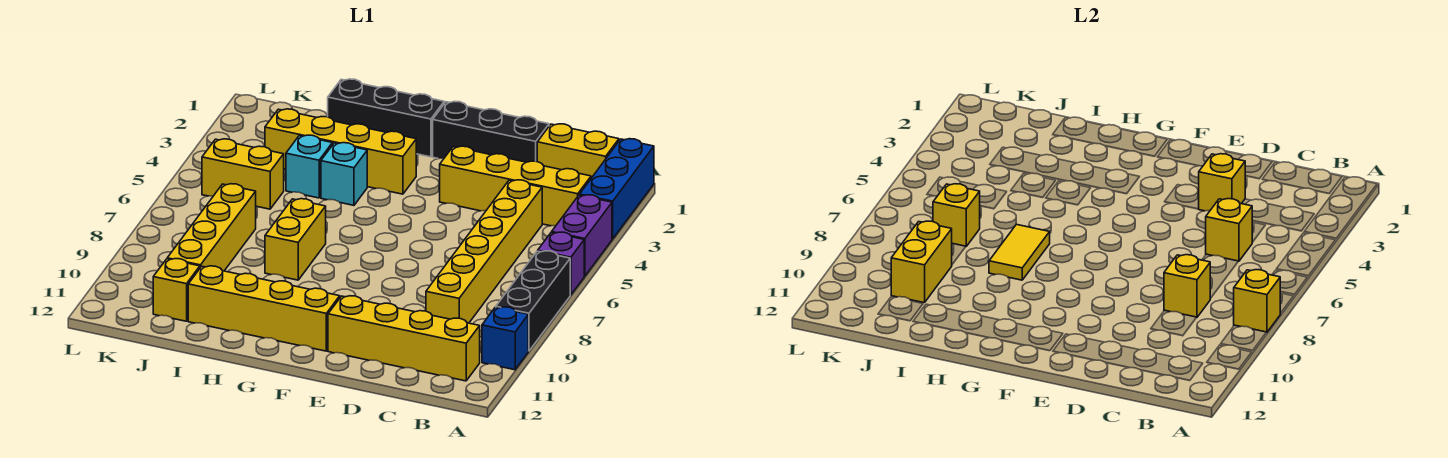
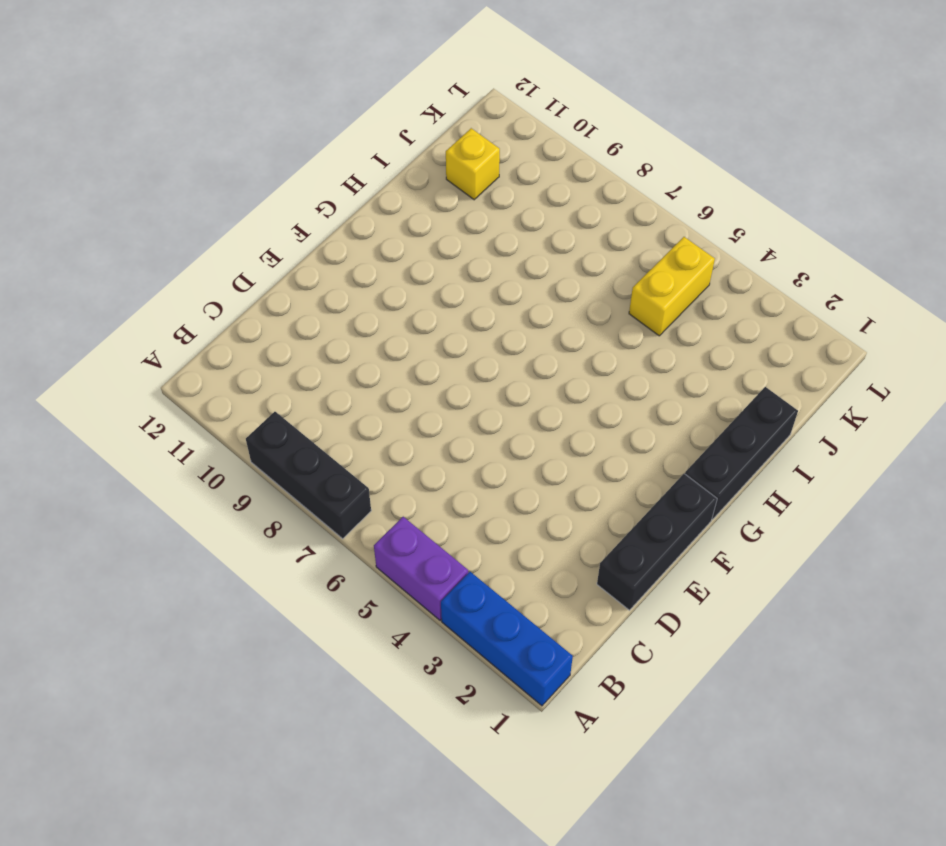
none -> purple brick A6 level 1
none -> blue brick A10 level 1
none -> yellow brick B1:C1 level 1

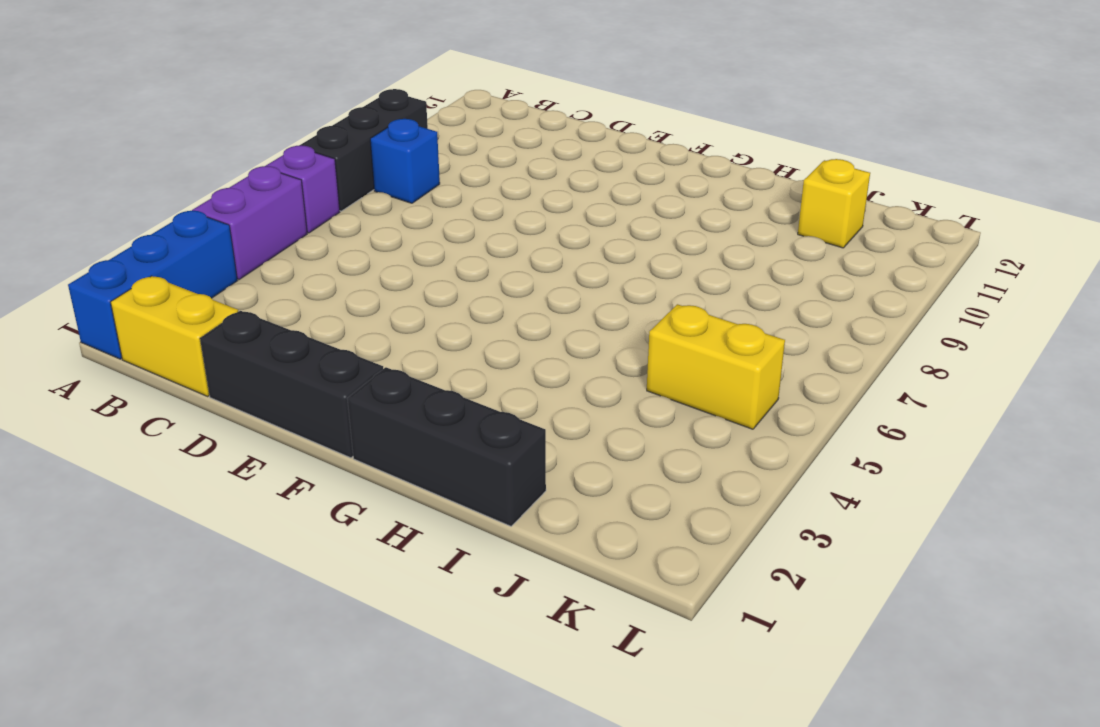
blue brick B8 level 1 -> blue brick A10 level 1
none -> yellow brick B3:E3 level 1
none -> yellow brick B11:E11 level 1
none -> yellow brick C4:C9 level 1

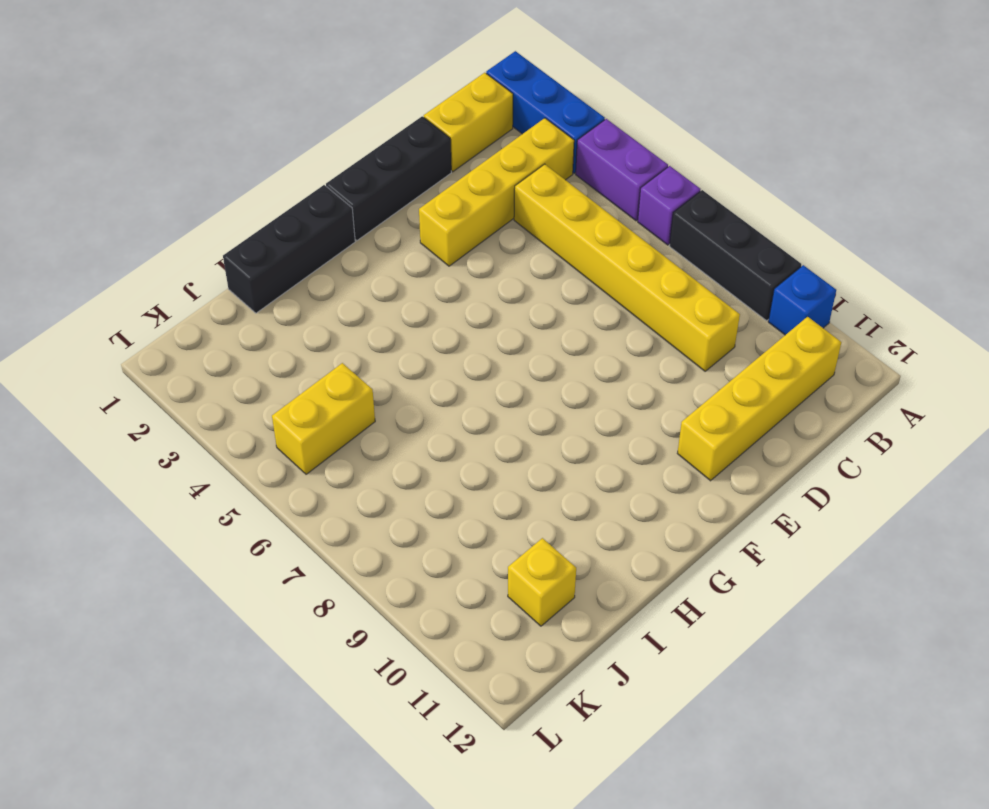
none -> yellow brick F11:I11 level 1
none -> yellow brick G3:J3 level 1
none -> cyan brick H4 level 1

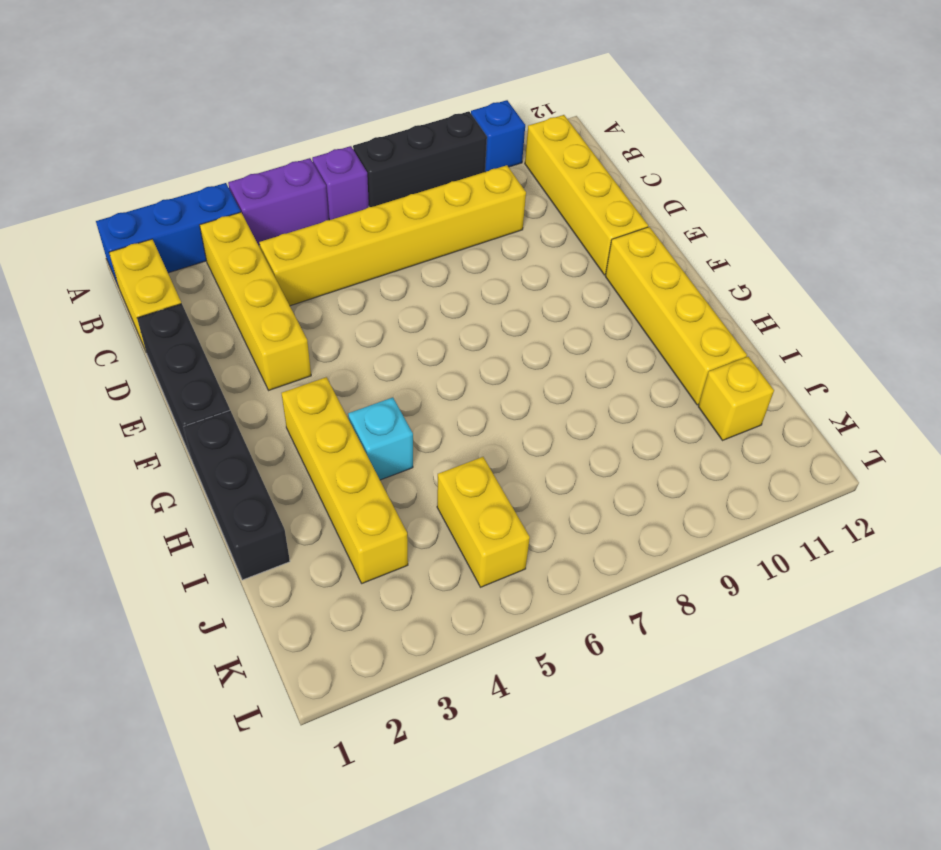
none -> yellow brick H7:H8 level 1
none -> cyan brick I4 level 1
none -> yellow brick J7:J10 level 1

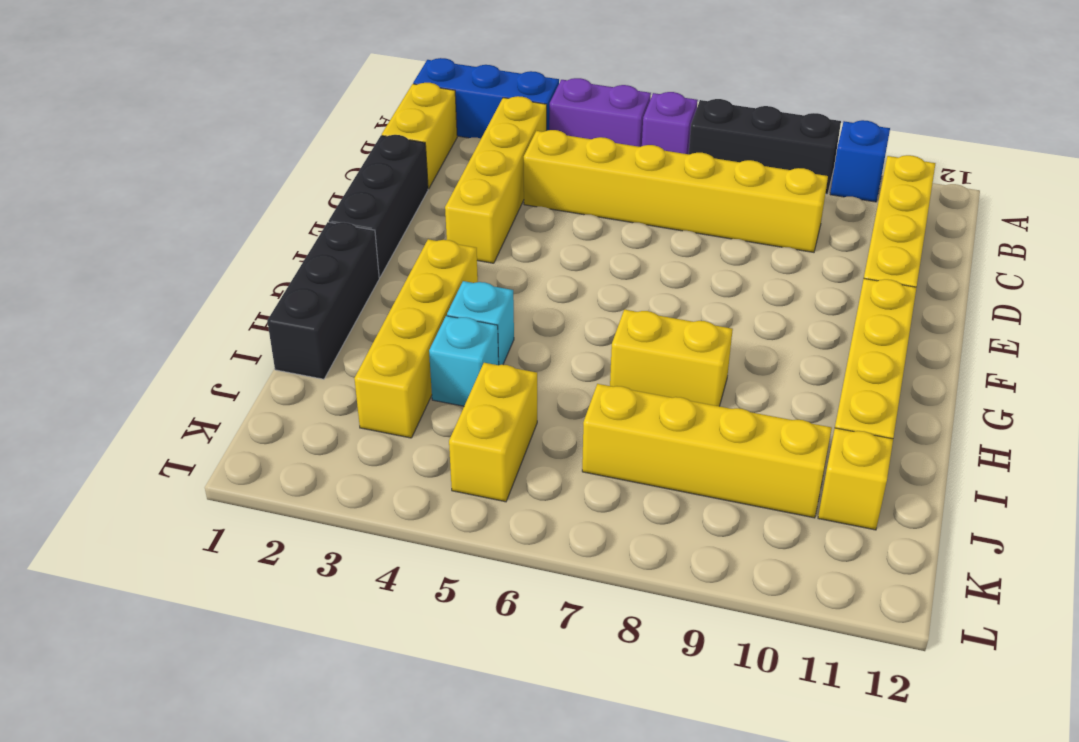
none -> yellow brick A8 level 2
none -> yellow brick C5 level 2
none -> yellow brick C8 level 2

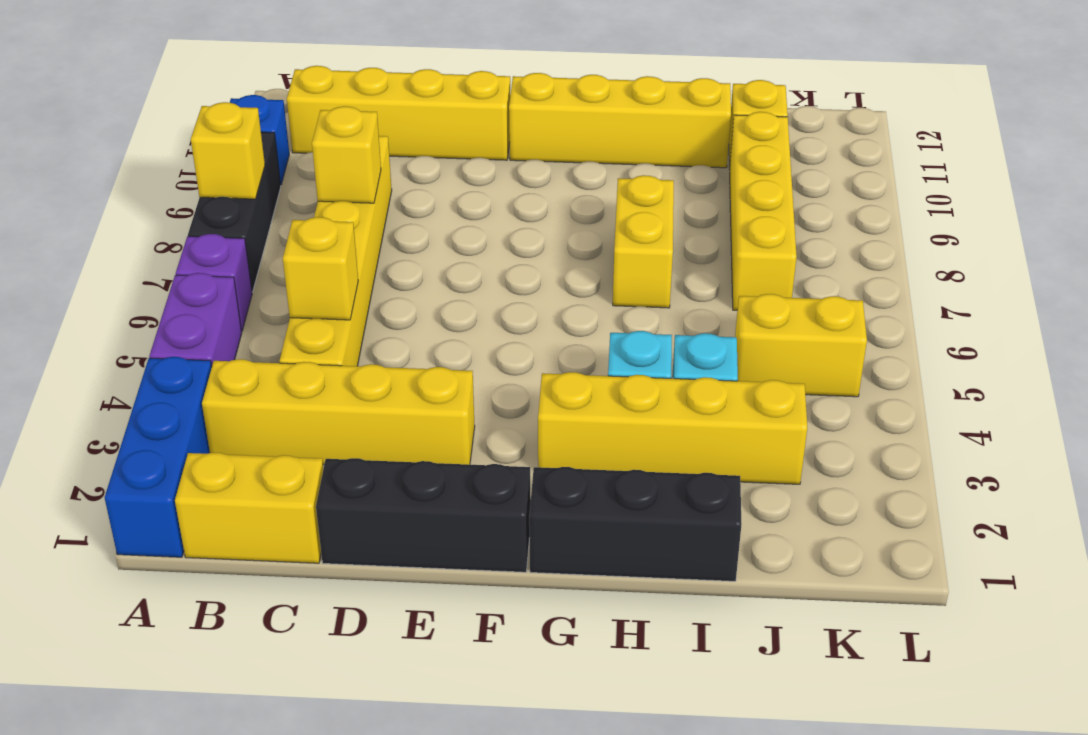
none -> yellow brick D3 level 2
none -> yellow tile H7:H8 level 2
none -> yellow brick J7 level 2

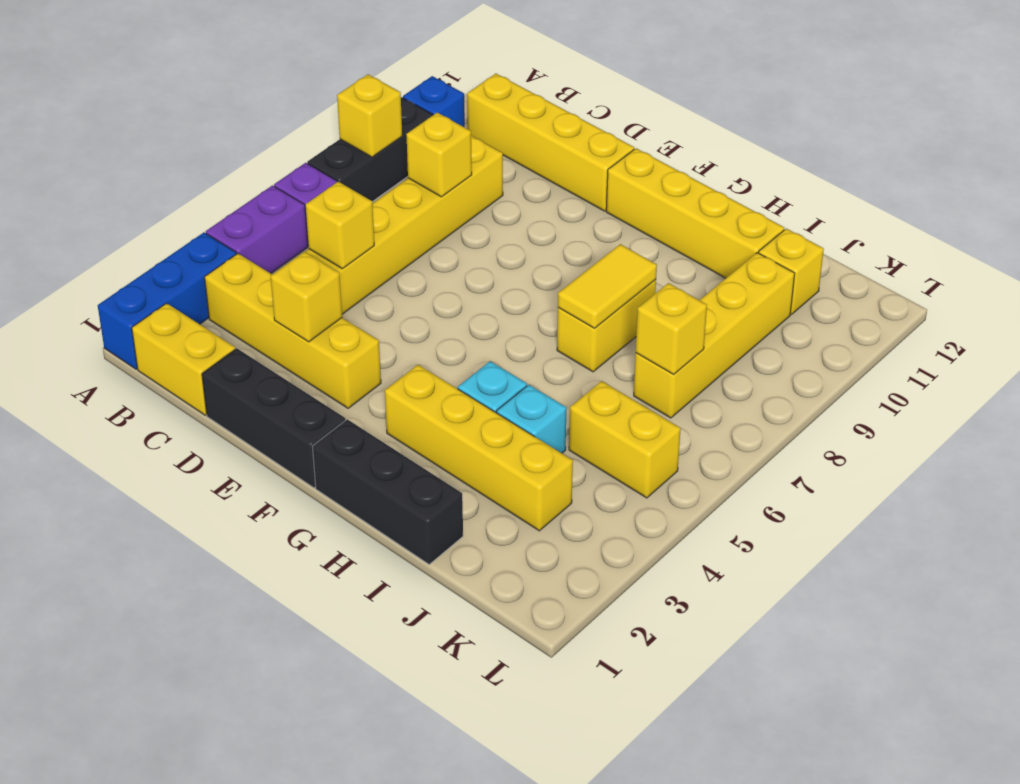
none -> yellow brick J9:J10 level 2

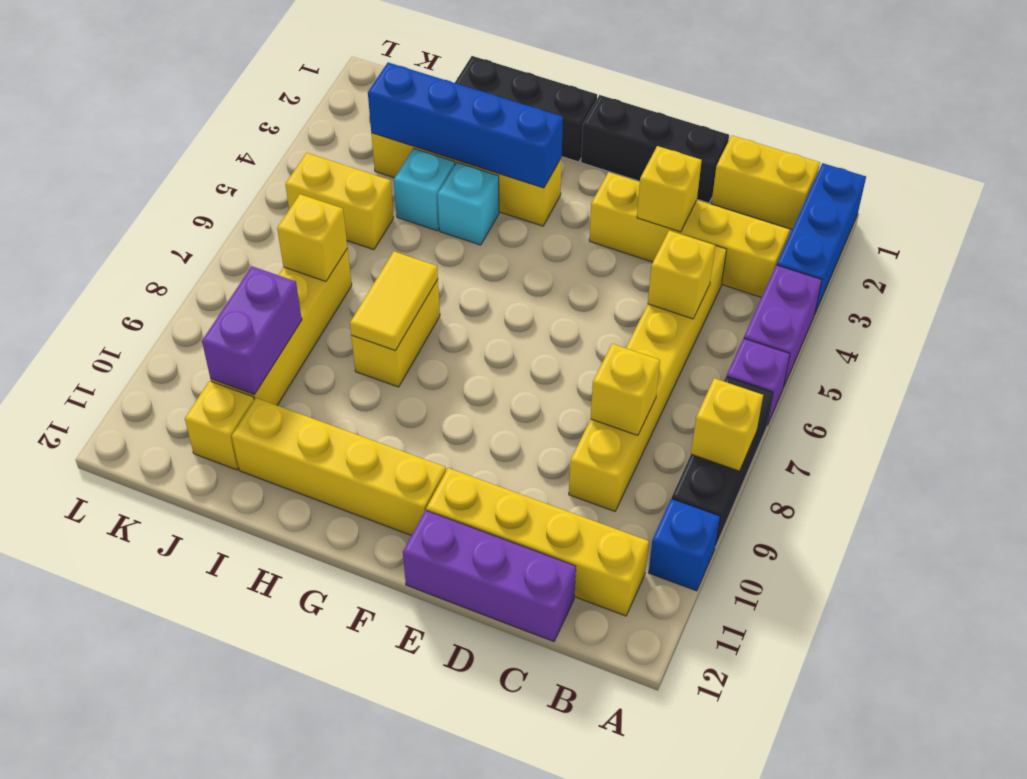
purple brick C12:E12 level 1 -> none
blue brick G3:J3 level 2 -> none
purple brick J9:J10 level 2 -> yellow brick J9:J10 level 2

